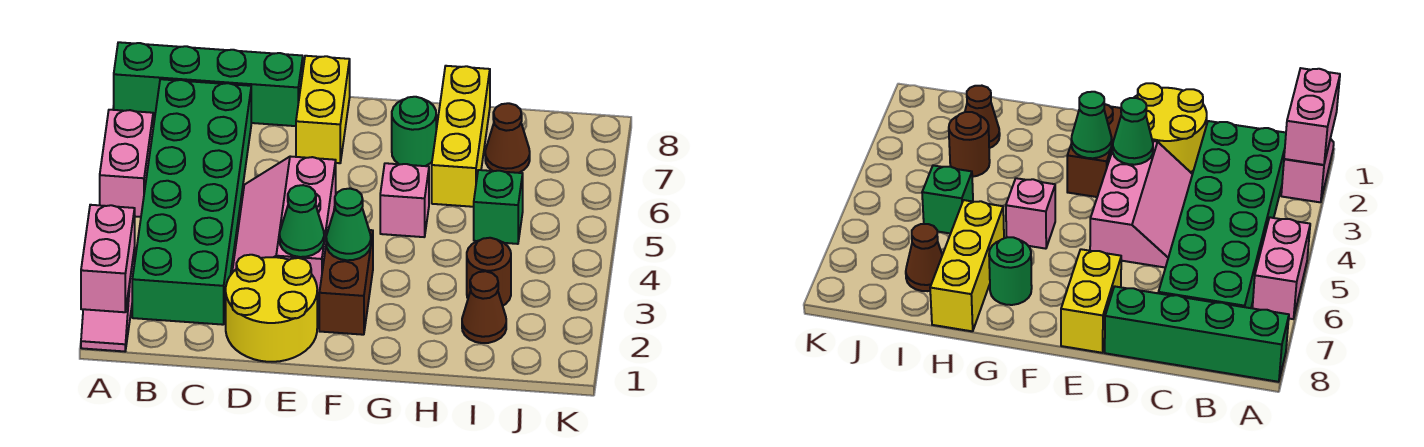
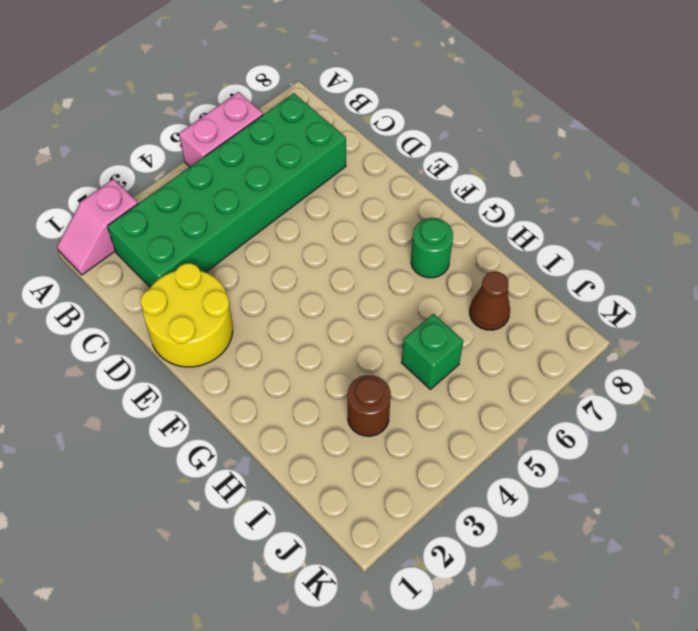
none -> green brick A8:D8 level 1
none -> pink slope D3:E5 level 1 top E
none -> yellow brick E7:E8 level 1

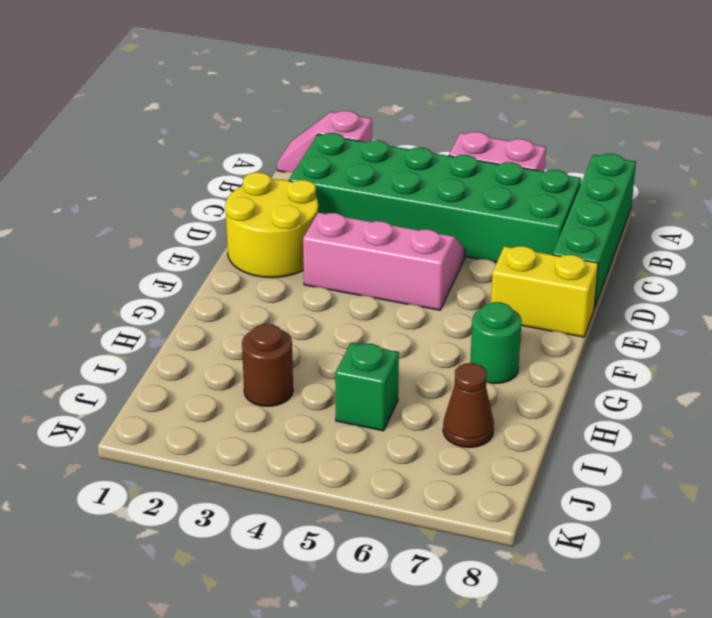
none -> brown brick F2:F3 level 1
none -> pink brick G5 level 1
none -> yellow brick H6:H8 level 1

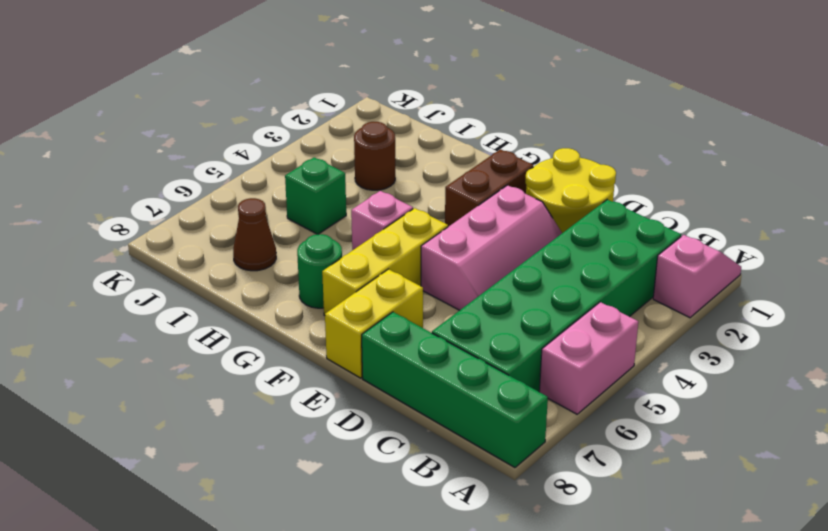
yellow brick F5:F7 level 1 -> yellow brick H6:H8 level 1
none -> brown cone I2 level 1
none -> pink brick A1:A2 level 2
none -> green cone E3 level 2

